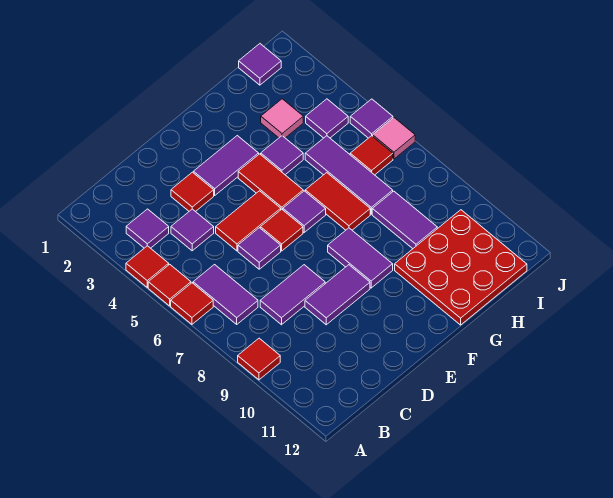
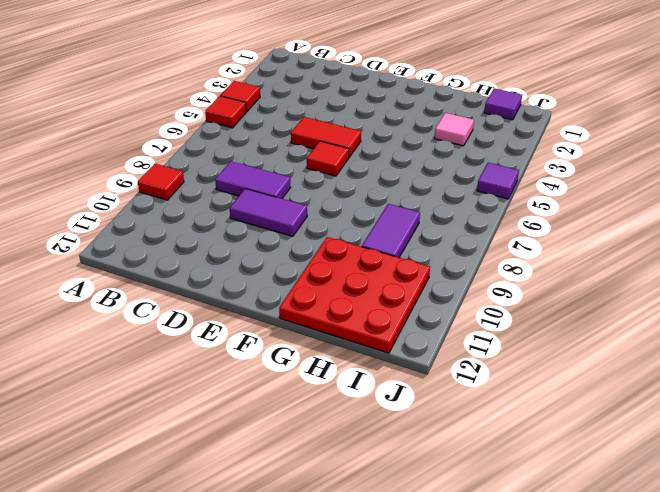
none -> red tile A6 level 1
none -> purple tile B3 level 1
none -> purple tile B6:B7 level 1

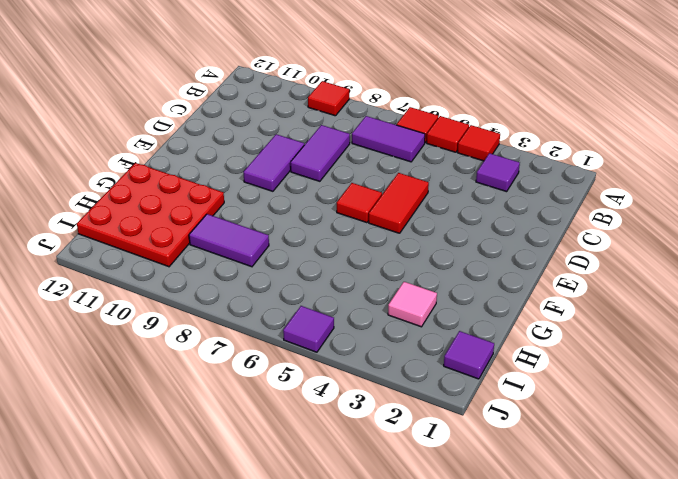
none -> purple tile C4 level 1
none -> red tile D3 level 1
none -> purple tile D6 level 1

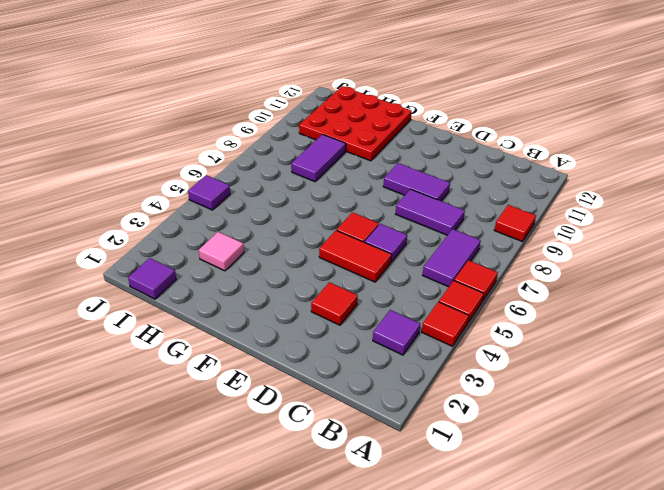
none -> purple tile C4 level 1
none -> purple tile E3:F3 level 1
none -> red tile F4:F5 level 1

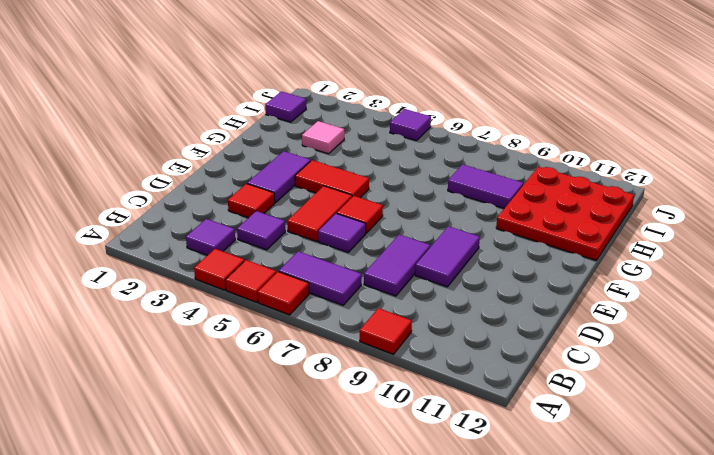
none -> purple tile F6 level 1
none -> purple tile F8:F9 level 1
none -> purple tile G4 level 1

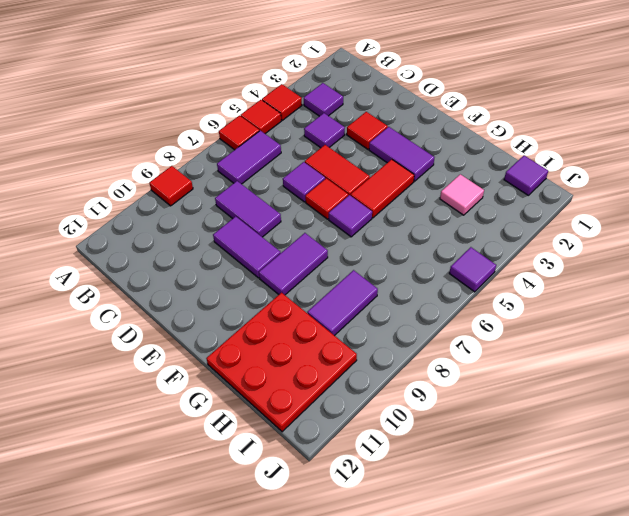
none -> purple tile G4 level 1
none -> red tile G6:G7 level 1
none -> purple tile H5:H7 level 1

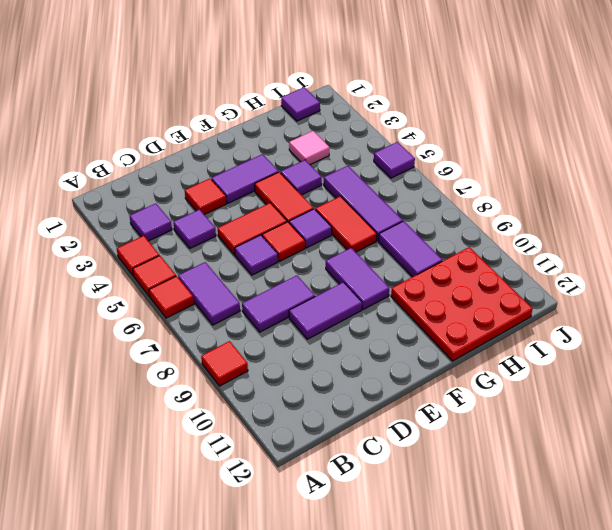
none -> purple tile I4 level 1
none -> red tile I6 level 1
none -> pink tile J6 level 1

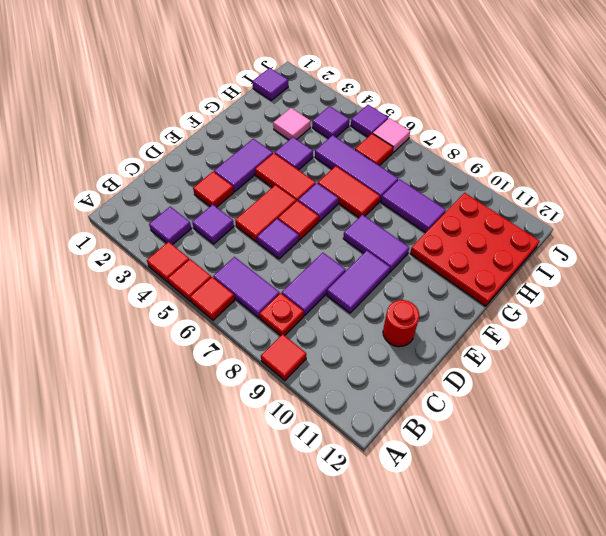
red plate B8 level 1 -> none
red round brick D11 level 1 -> none

